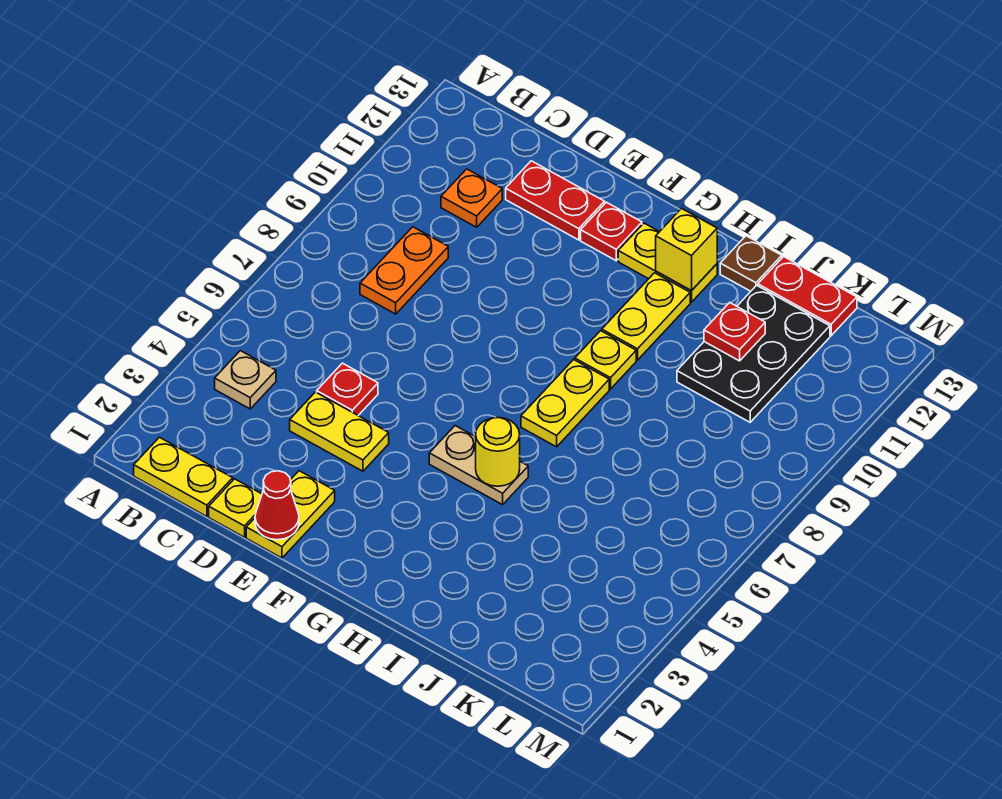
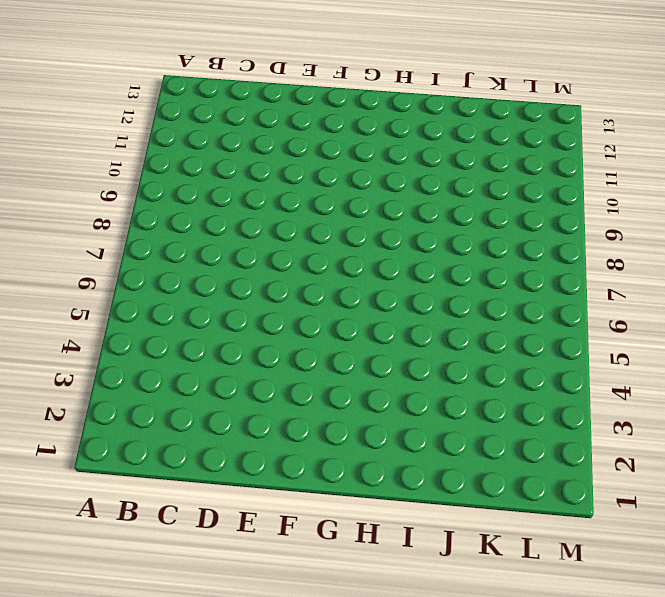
none -> yellow plate B1:C1 level 1
none -> tan plate B4 level 1
none -> orange plate C8:C9 level 1

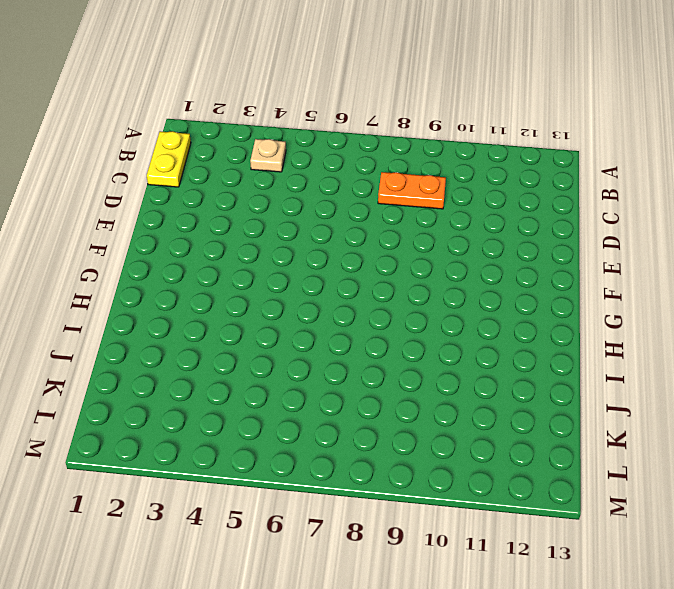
none -> orange plate C11 level 1
none -> yellow plate D1 level 1
none -> yellow plate D4:E4 level 1

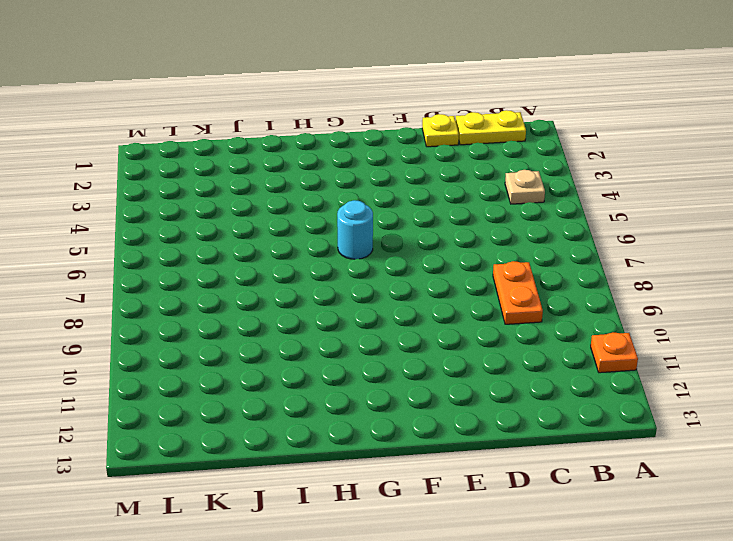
orange plate A11 level 1 -> orange plate C11 level 1
cyan round brick G6 level 1 -> none
none -> yellow plate D4:E4 level 1
none -> red plate D5 level 1
none -> red plate D12:E12 level 1

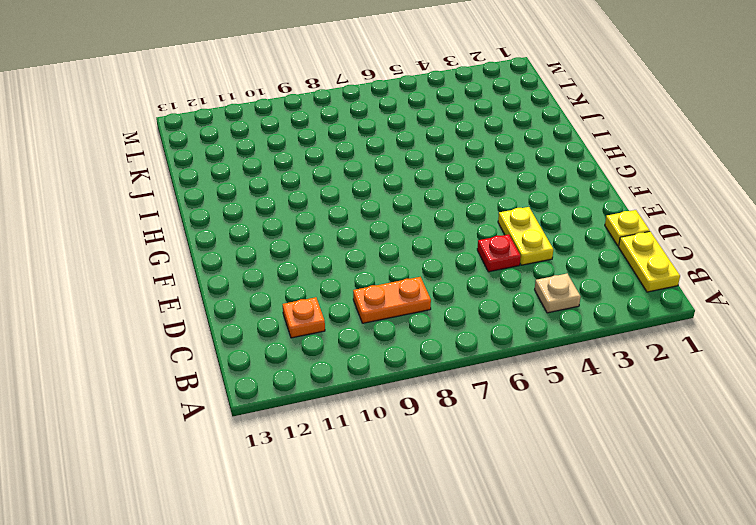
none -> red plate D12:E12 level 1
none -> yellow plate E1:E2 level 1
none -> red plate F12 level 1

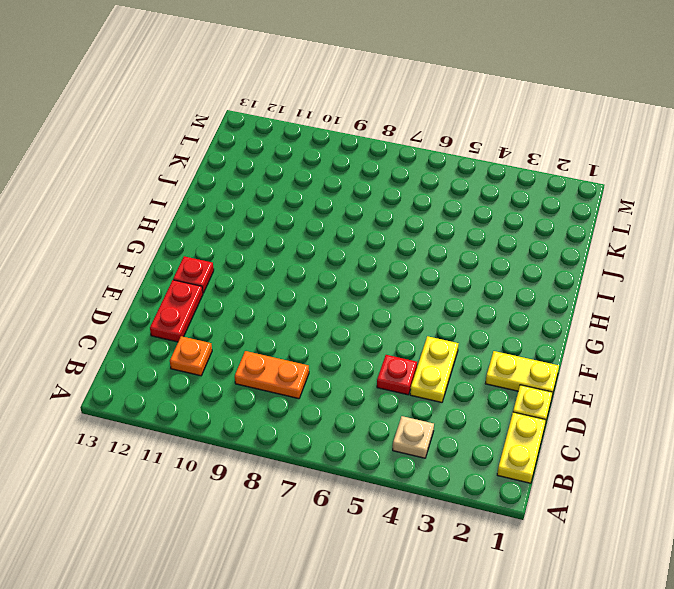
none -> tan plate G5:H5 level 1
none -> yellow plate G12:H12 level 1
none -> yellow plate H7:H8 level 1

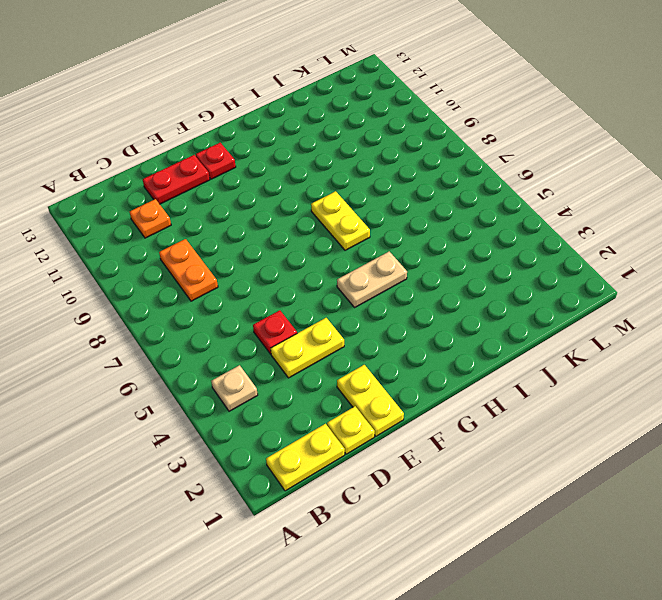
none -> yellow plate G12:H12 level 1
none -> yellow plate H9 level 1
none -> yellow plate H10:H11 level 1

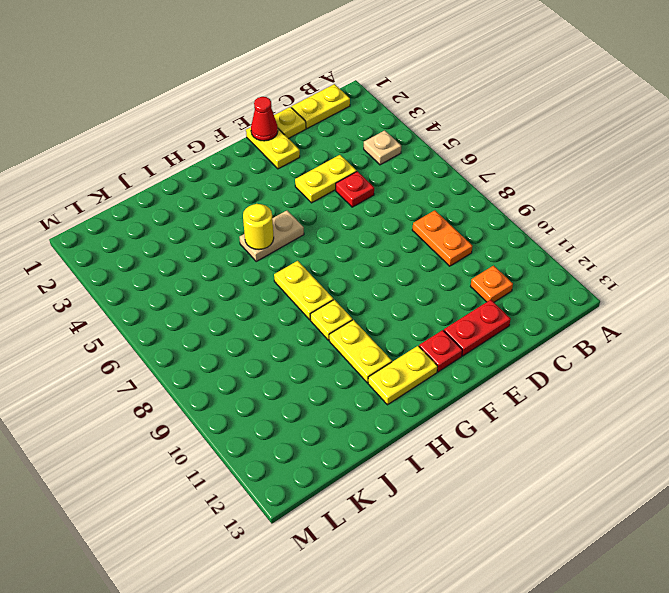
none -> brown plate I13 level 1
none -> black plate J10:K12 level 1
none -> red plate J13:K13 level 1

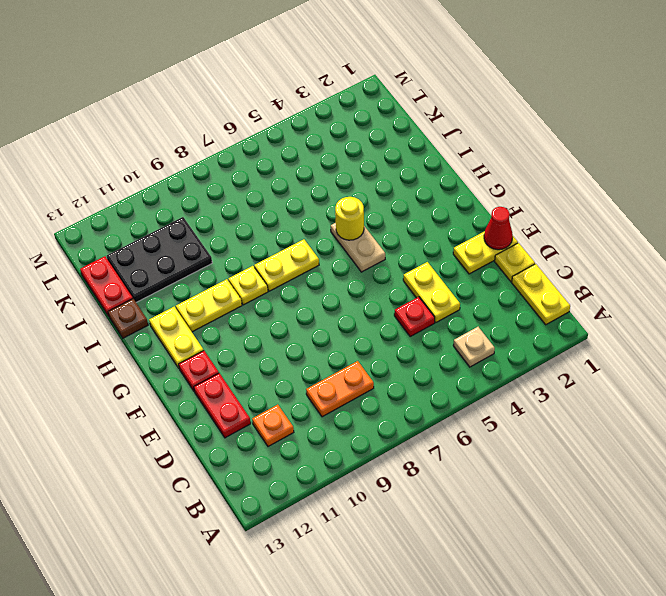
none -> yellow brick H12 level 2
none -> red plate J11 level 2

